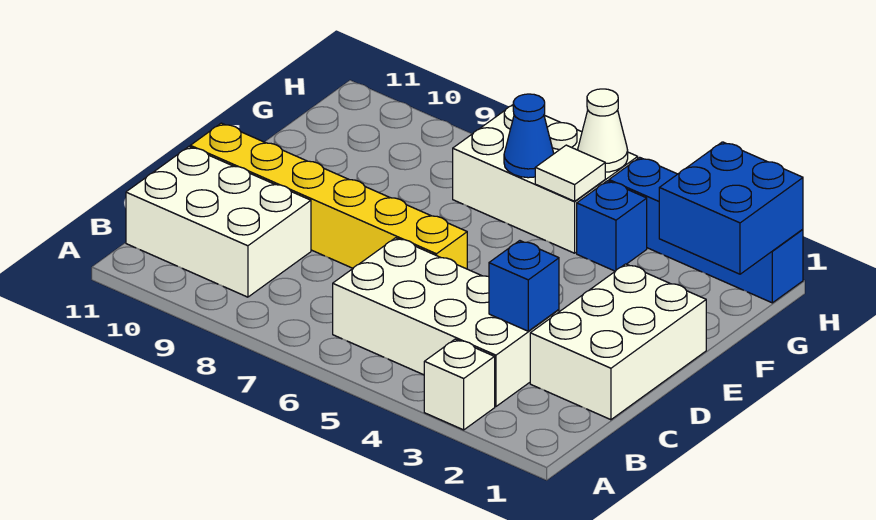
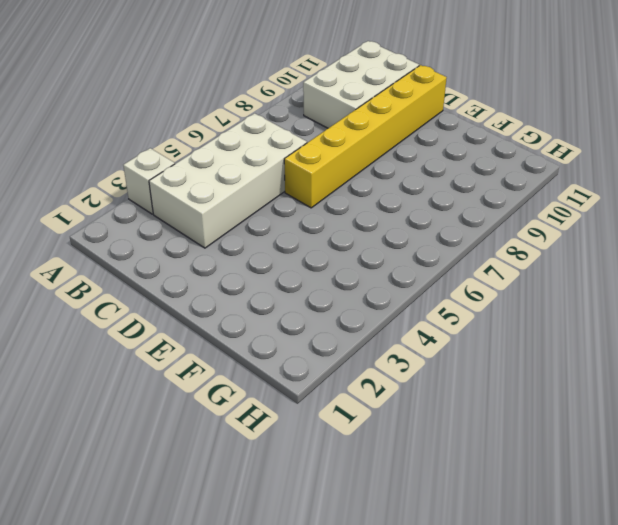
none -> white brick C1:E2 level 1
none -> blue brick G4 level 1
none -> white brick G5:H7 level 1

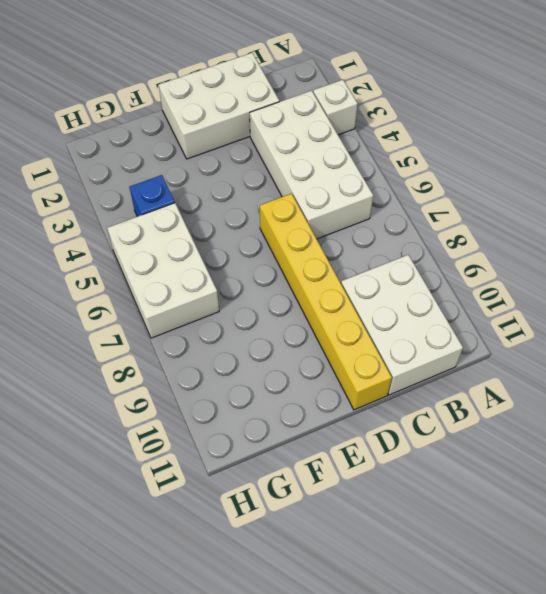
none -> blue brick H1:H4 level 1
none -> blue brick C3 level 2
none -> blue brick G1:H2 level 2

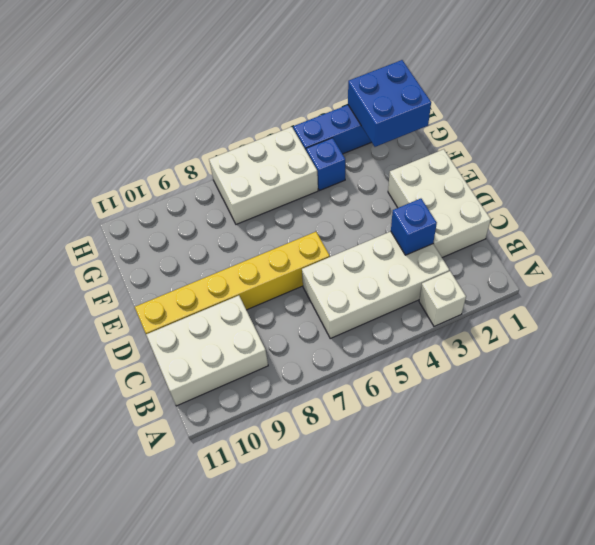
none -> white tile G5 level 2
none -> blue cone G6 level 2
none -> white cone H5 level 2

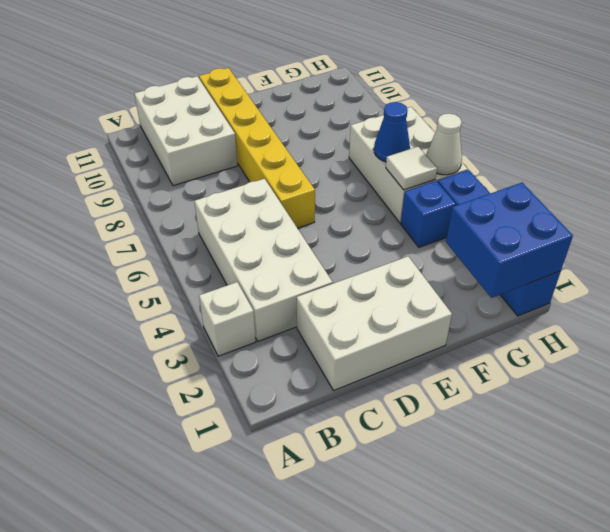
none -> blue brick C3 level 2

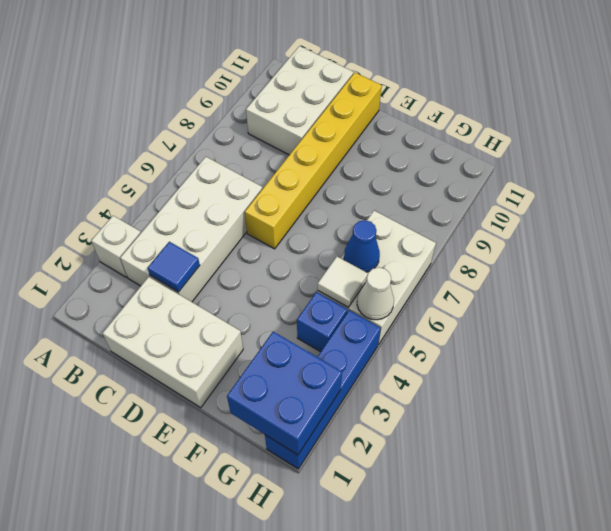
blue tile C3 level 2 -> blue brick C3 level 2

